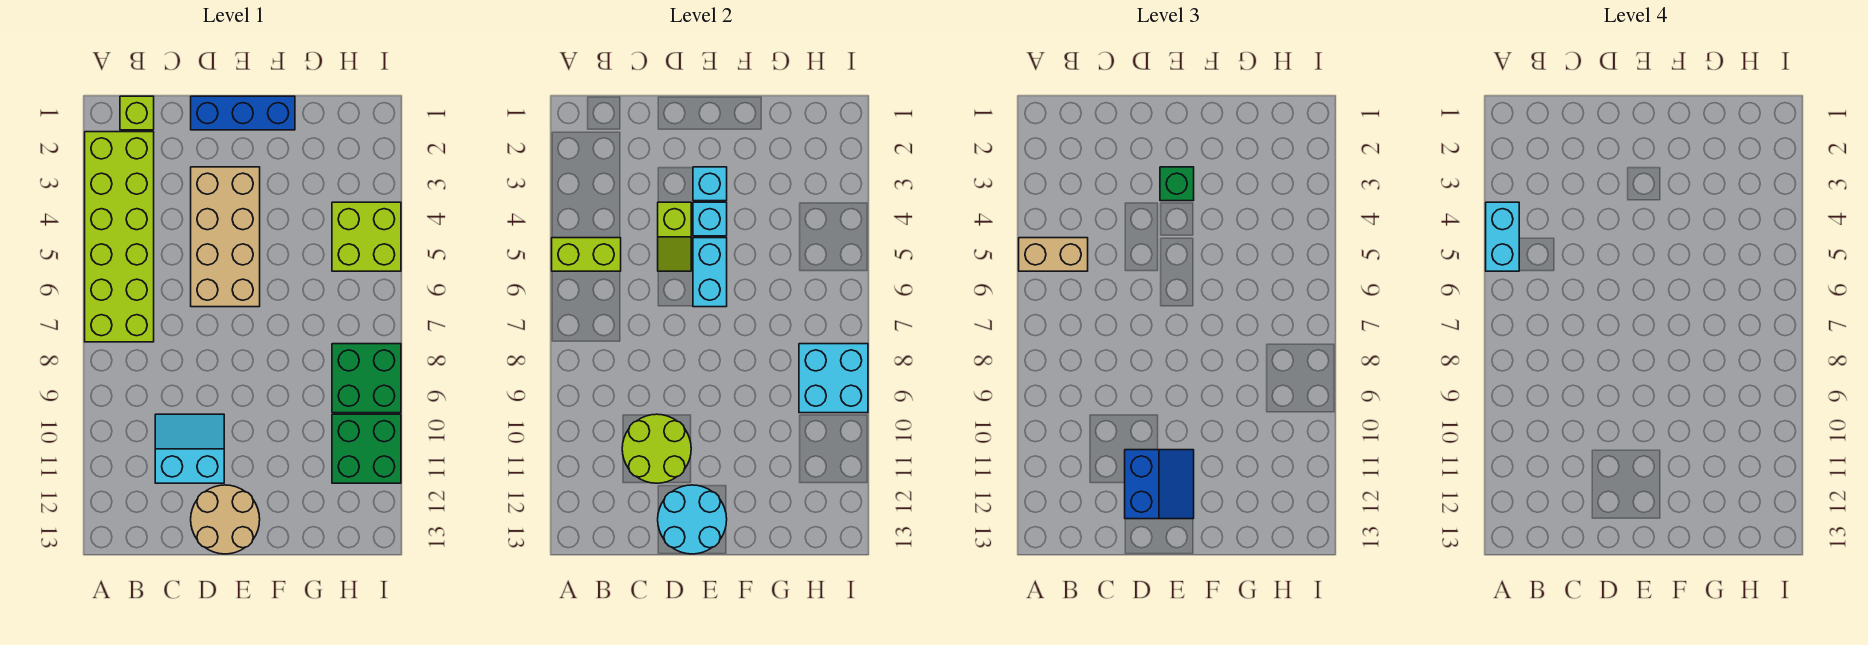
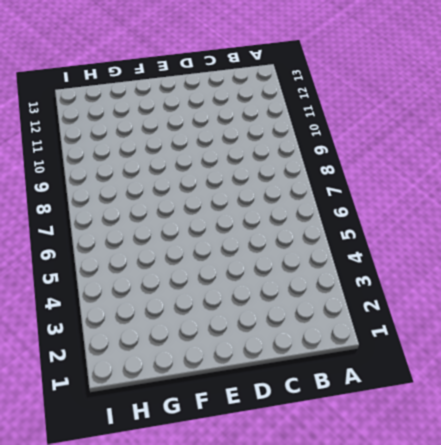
none -> lime brick A2:B7 level 1
none -> lime brick B1 level 1
none -> cyan slope C10:D11 level 1 top 11

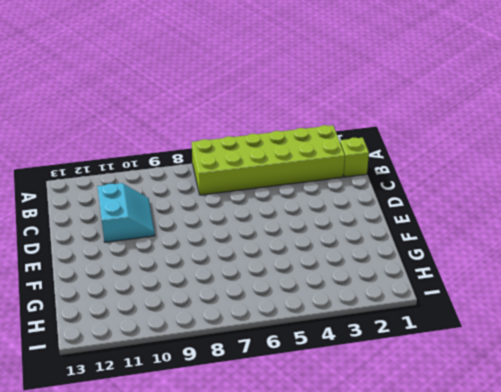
none -> blue brick D1:F1 level 1
none -> tan brick D3:E6 level 1
none -> tan round brick D12:E13 level 1

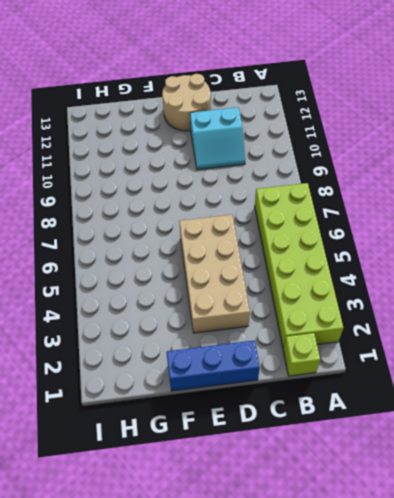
none -> lime brick H4:I5 level 1
none -> green brick H8:I9 level 1
none -> green brick H10:I11 level 1

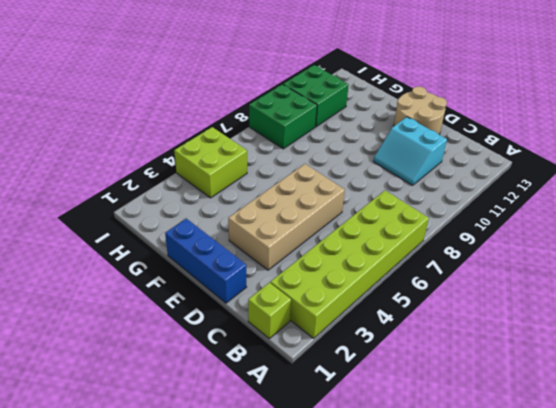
none -> lime brick A5:B5 level 2
none -> lime round brick C10:D11 level 2
none -> lime slope D4:D5 level 2 top 4

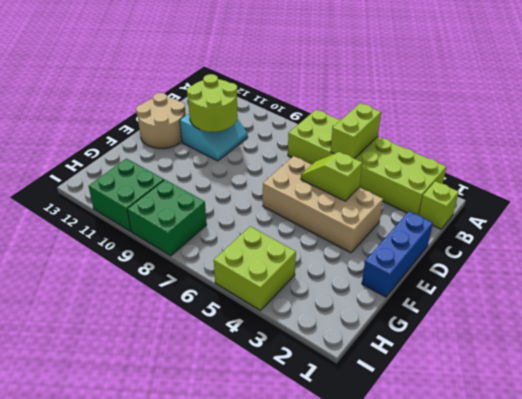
none -> cyan round brick D12:E13 level 2
none -> cyan brick E3 level 2
none -> cyan brick E4 level 2

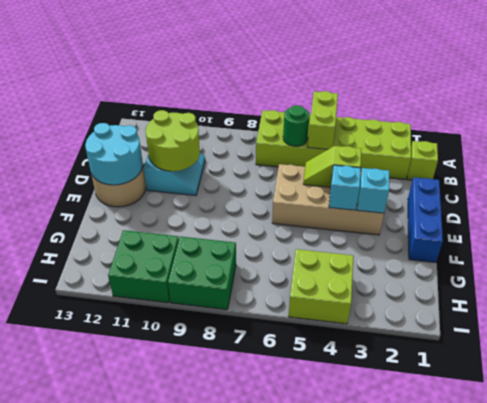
green round brick B6 level 2 -> none
none -> cyan brick E5:E6 level 2
none -> cyan brick H8:I9 level 2
none -> tan brick A5:B5 level 3

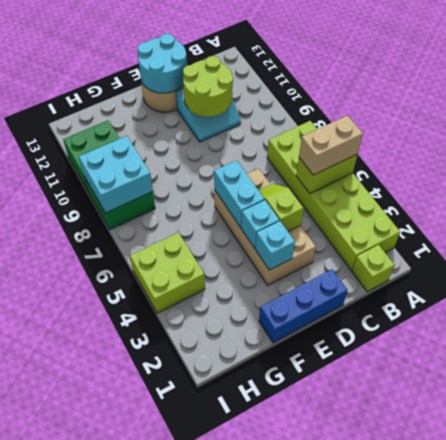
none -> blue slope D11:E12 level 3 top D
none -> green brick E3 level 3
none -> cyan brick A4:A5 level 4

